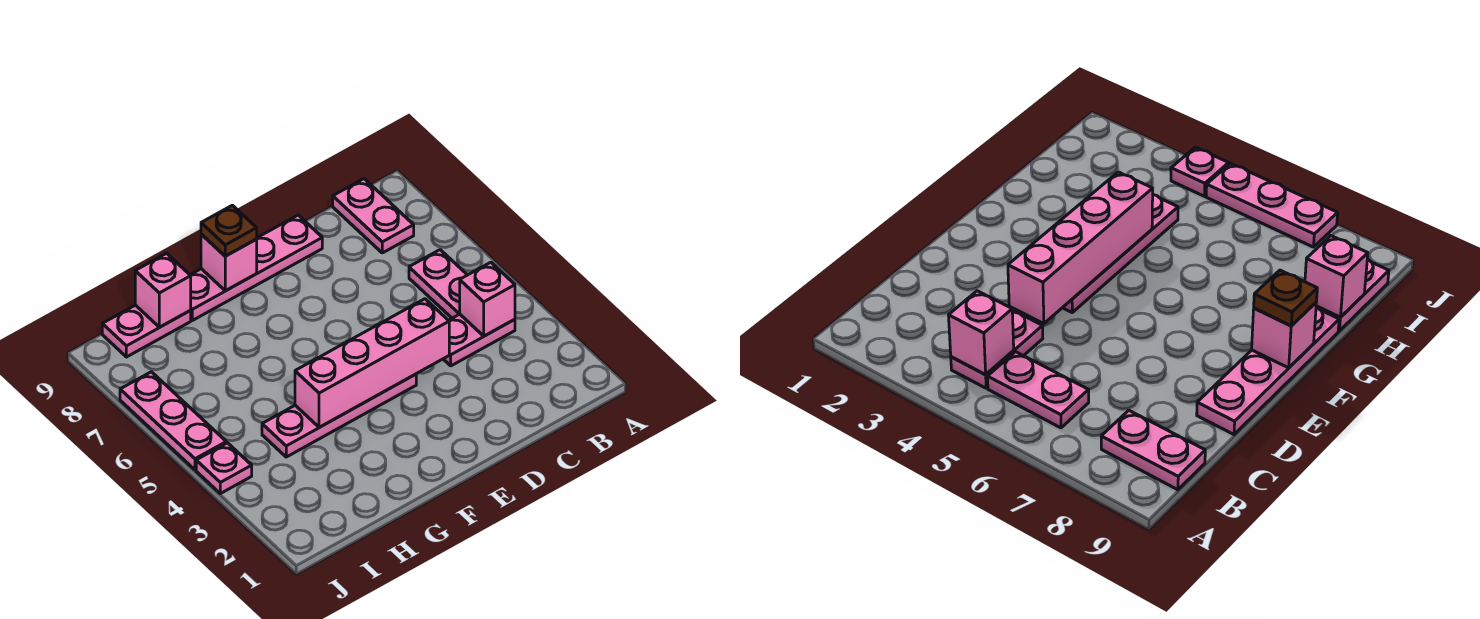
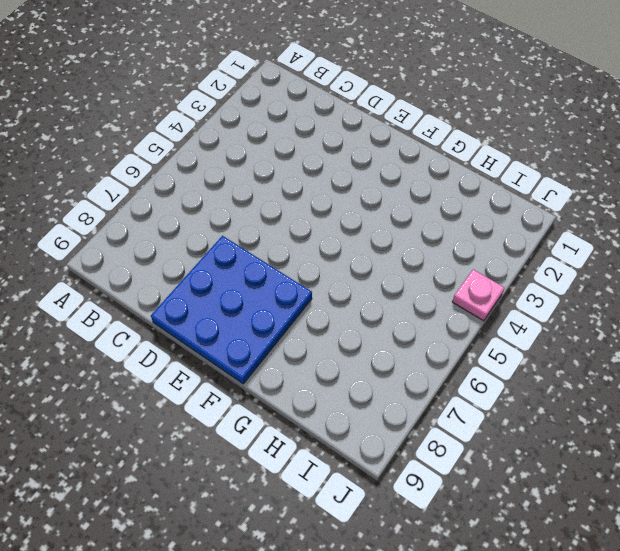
blue plate D7:F9 level 1 -> pink plate D9:G9 level 1
none -> pink plate B4:C4 level 1
none -> pink plate B5:B6 level 1
none -> pink plate B8:B9 level 1

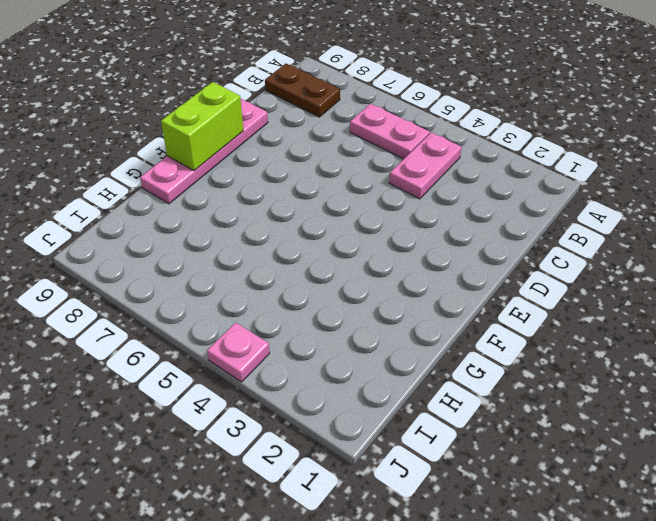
brown plate B8:B9 level 1 -> pink plate B8:B9 level 1
lime brick E9:F9 level 2 -> pink brick F9 level 2
none -> pink plate E4:H4 level 1
none -> pink plate H9:I9 level 1
none -> pink plate J5:J7 level 1

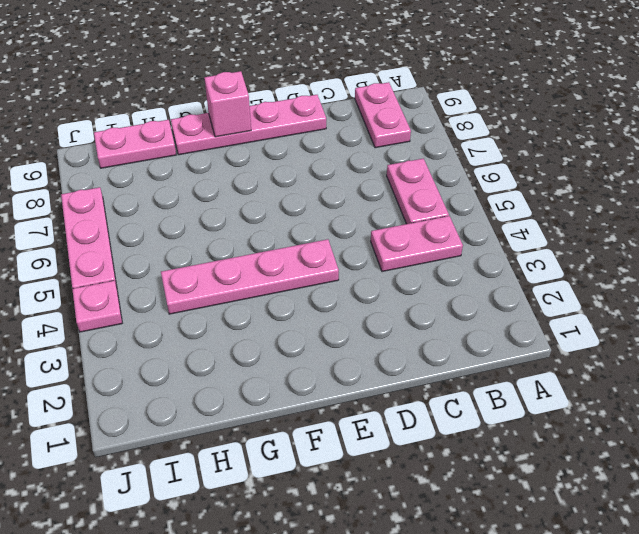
none -> pink brick B4 level 2
none -> pink brick D4:G4 level 2
none -> pink brick H9 level 2

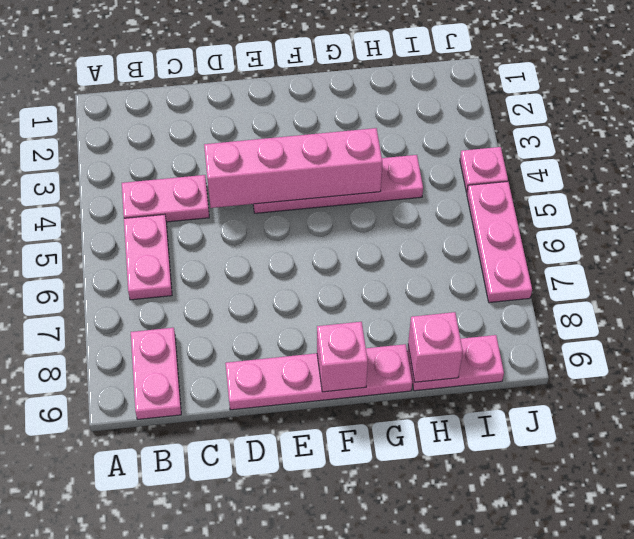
none -> pink brick B4 level 2
none -> brown plate F9 level 3

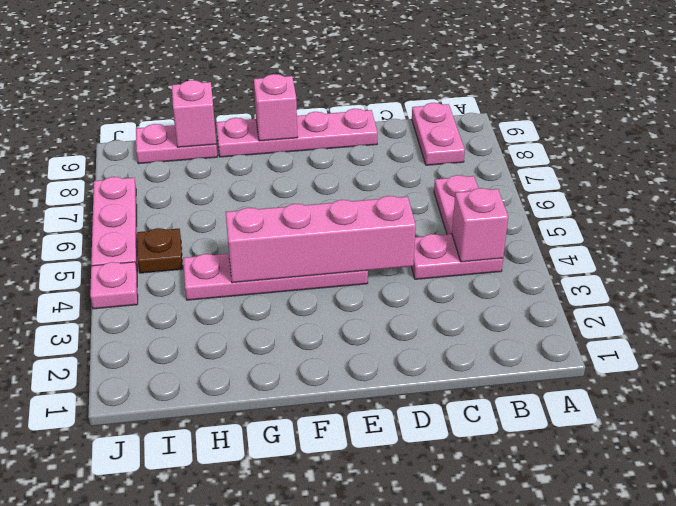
brown plate I5 level 1 -> brown plate F9 level 3

